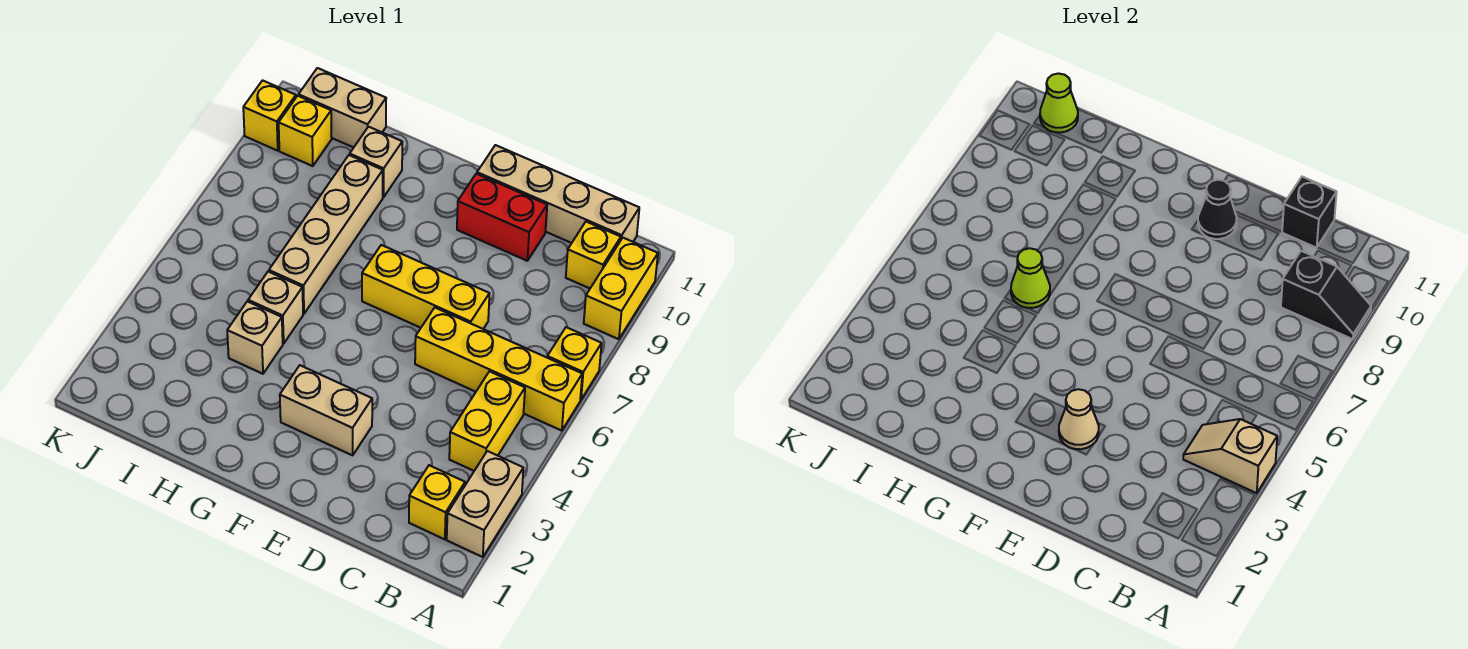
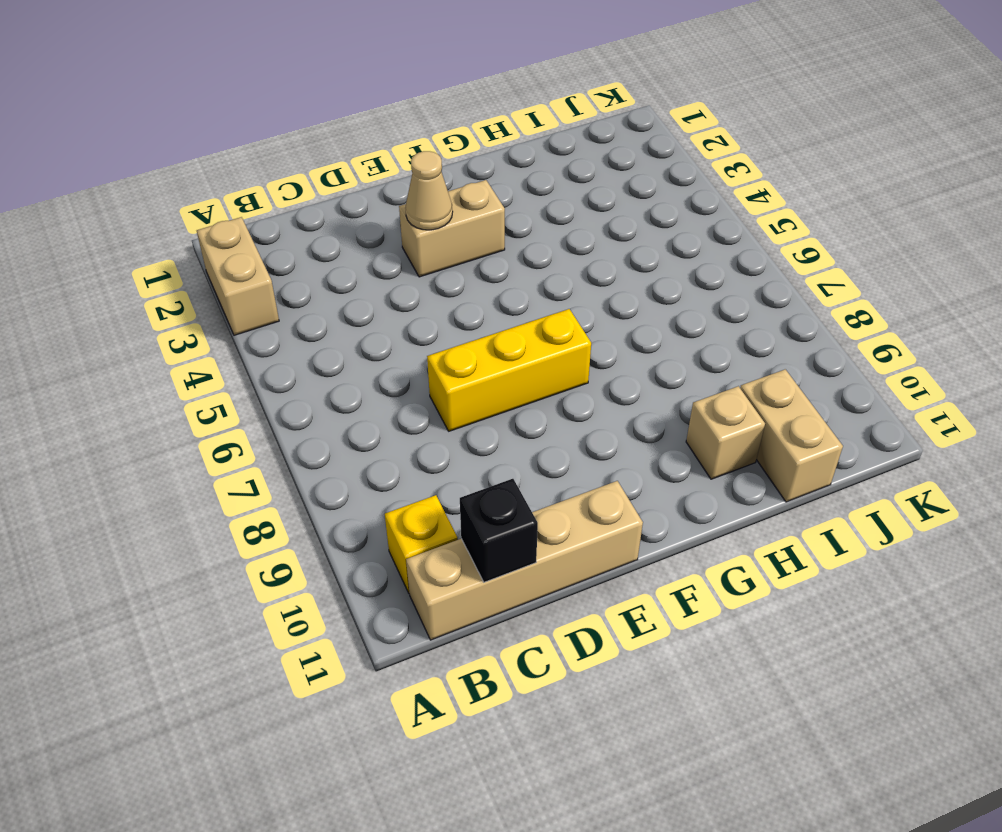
tan brick I10:I11 level 1 -> tan brick I11:J11 level 1
none -> yellow brick A6:D6 level 1
none -> yellow brick A7 level 1
none -> yellow brick A9:A10 level 1

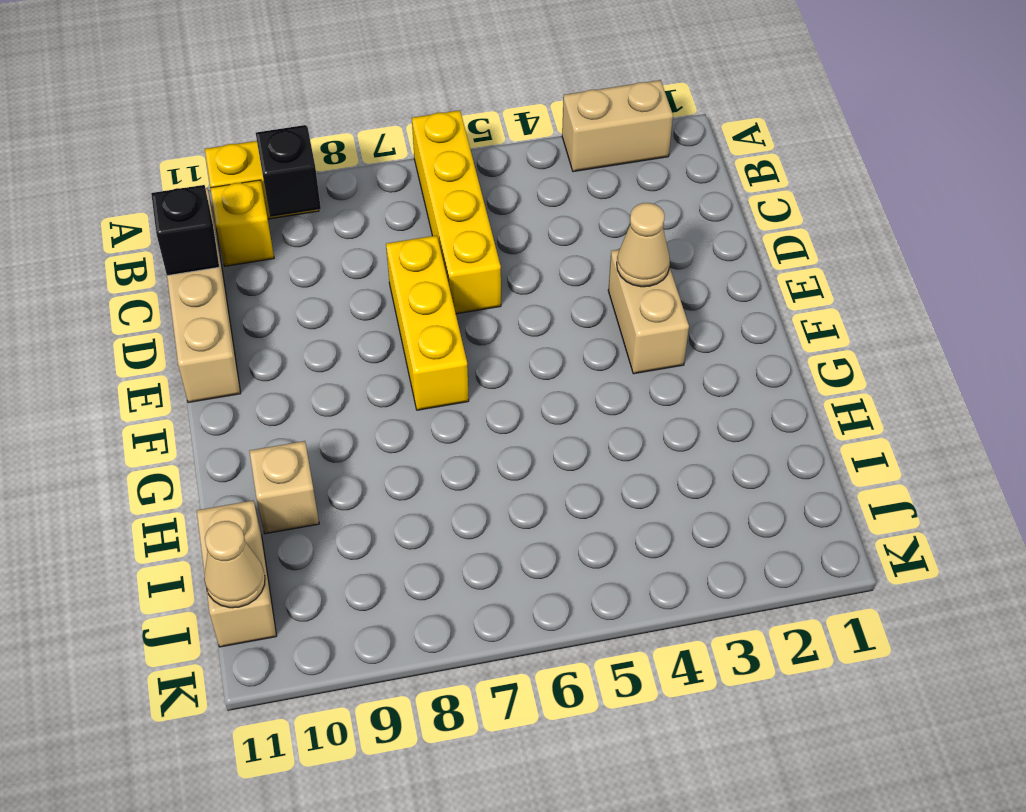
tan cone J11 level 2 -> lime cone J11 level 2
none -> yellow brick A7 level 1
none -> yellow brick B2 level 1
none -> yellow brick B4:B5 level 1

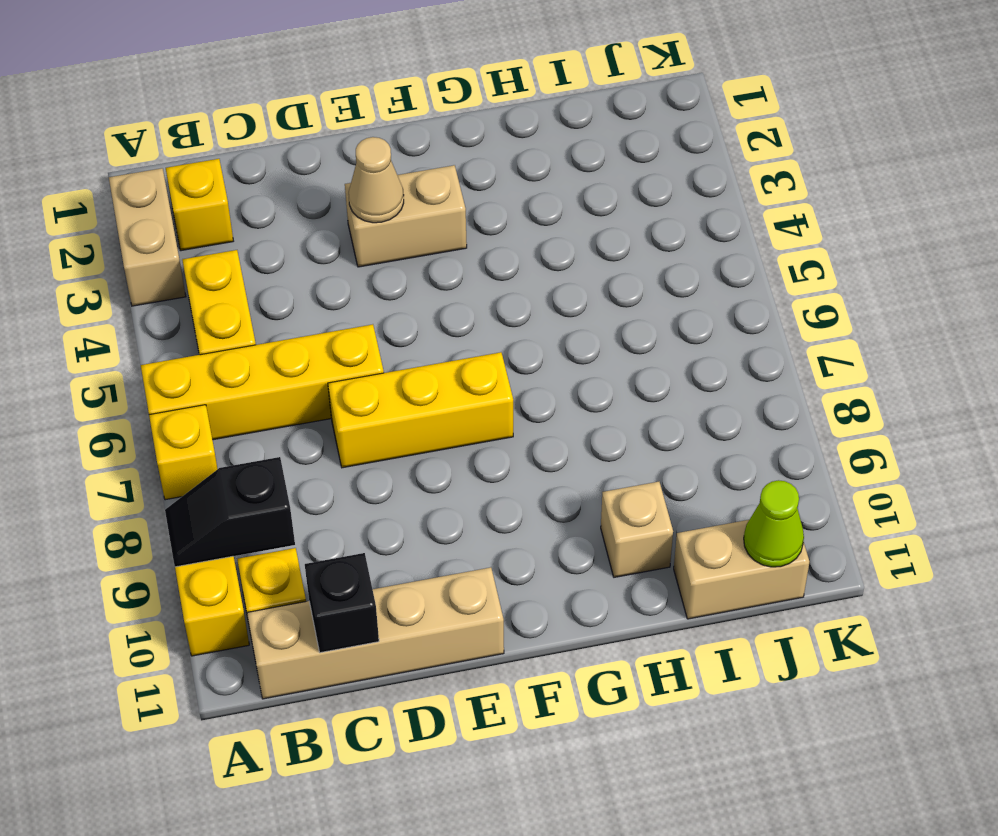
none -> red brick D10:E10 level 1
none -> tan brick H4 level 1
none -> tan brick H5 level 1

